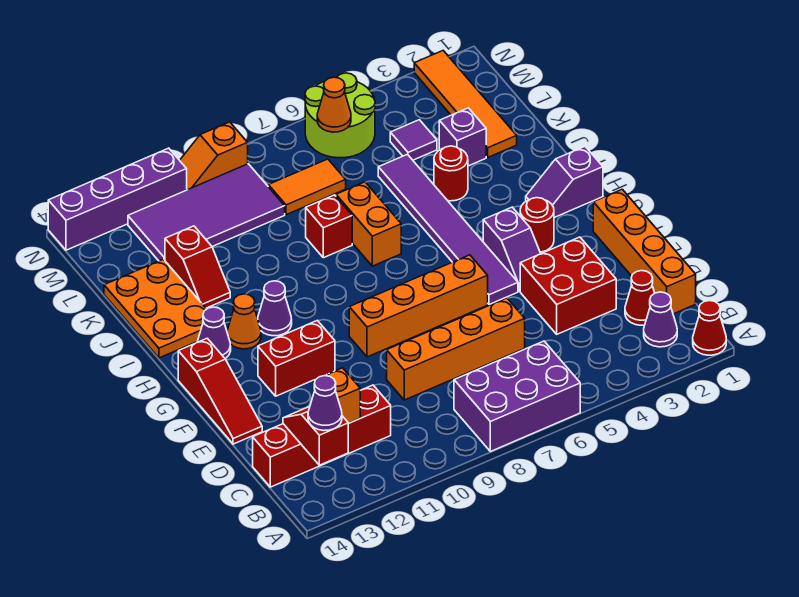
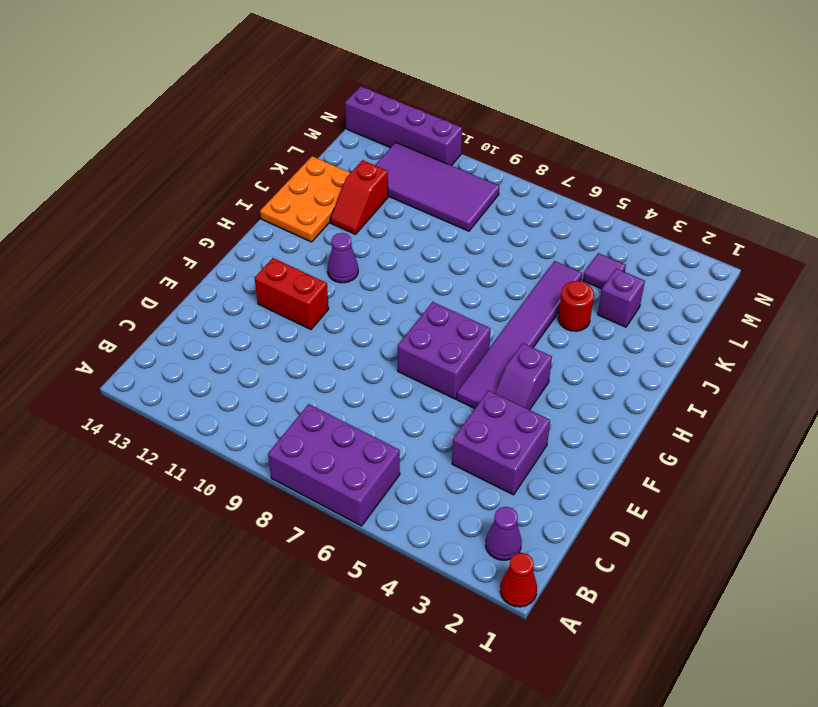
purple brick D3:E4 level 1 -> red brick D3:E4 level 1
purple brick F6:G7 level 1 -> orange brick F6:F9 level 1
none -> orange brick C1:F1 level 1
none -> red cone C2 level 1
none -> red brick C11:C14 level 1
none -> orange brick D6:D9 level 1

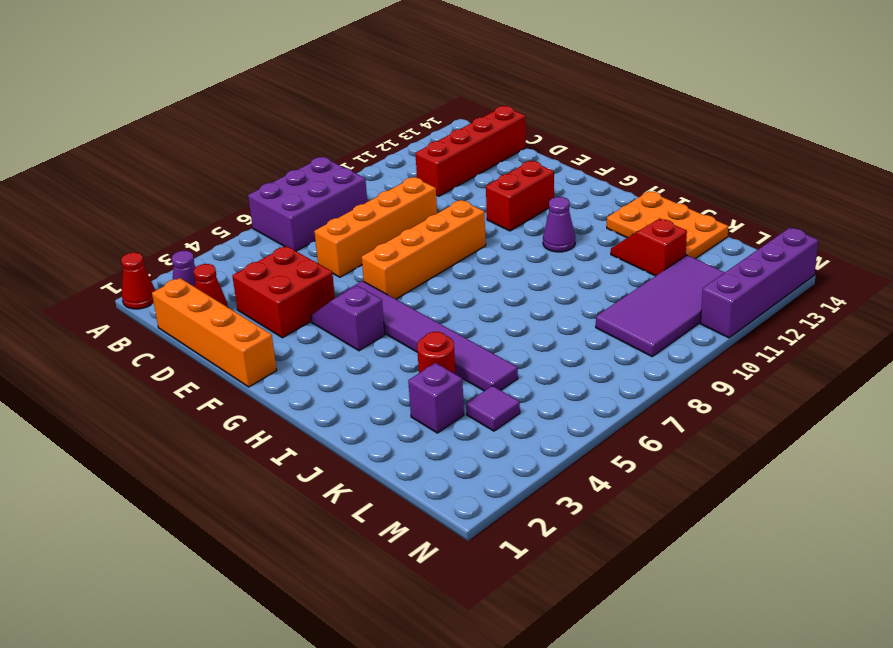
none -> red slope E14:G14 level 1 top G
none -> red round brick G3 level 1
none -> purple slope H1:H2 level 1 top 1
none -> orange cone H12 level 1

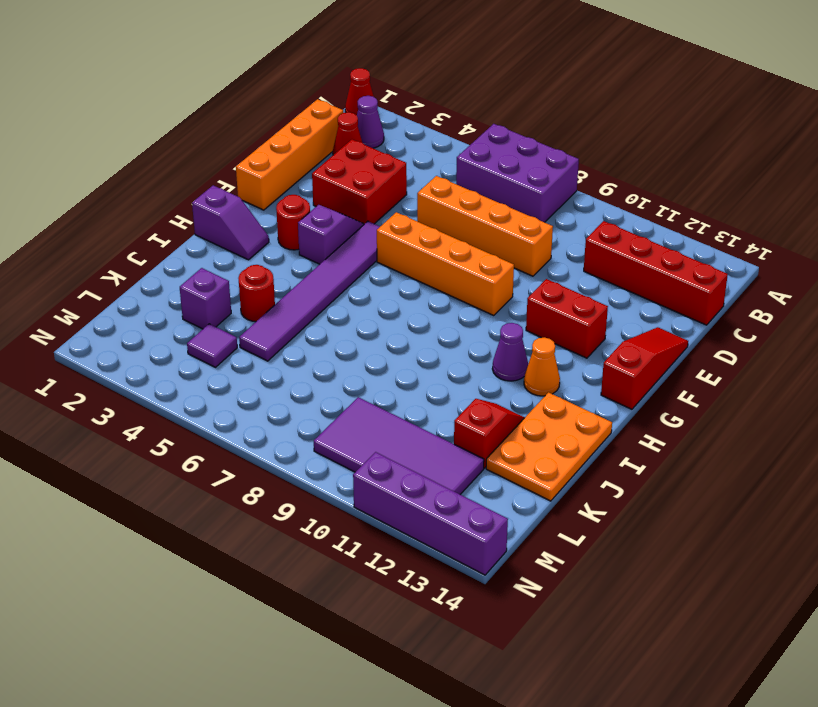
none -> purple cone H13 level 1
none -> orange brick I7:J7 level 1
none -> red brick J8 level 1
none -> orange tile K2:N2 level 1

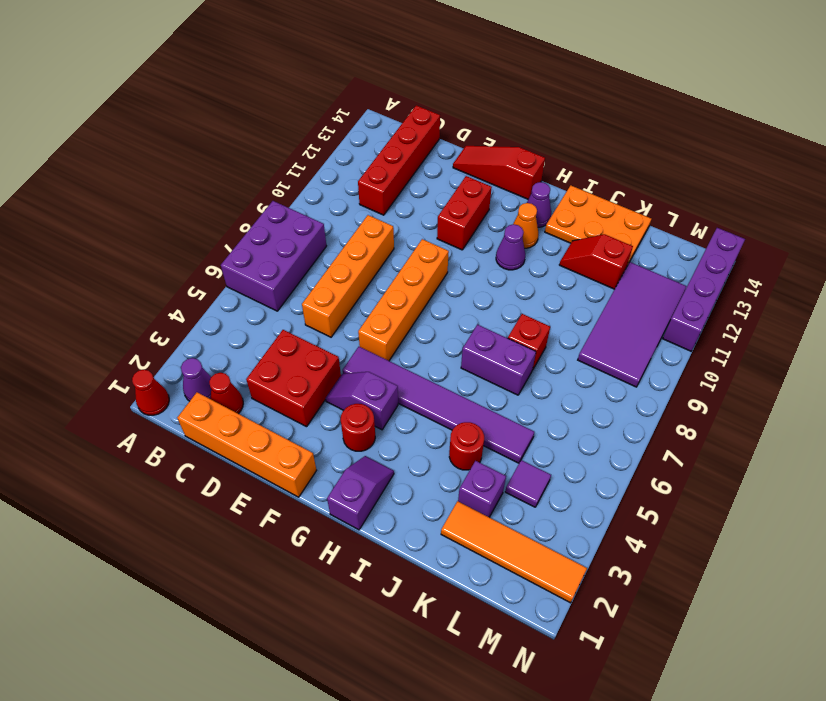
purple brick I7:J7 level 1 -> orange brick I7:J7 level 1
none -> orange tile L7:L8 level 1
none -> lime round brick M5:N6 level 1
none -> orange slope N9:N10 level 1 top 9
none -> red slope B13:C13 level 2 top B

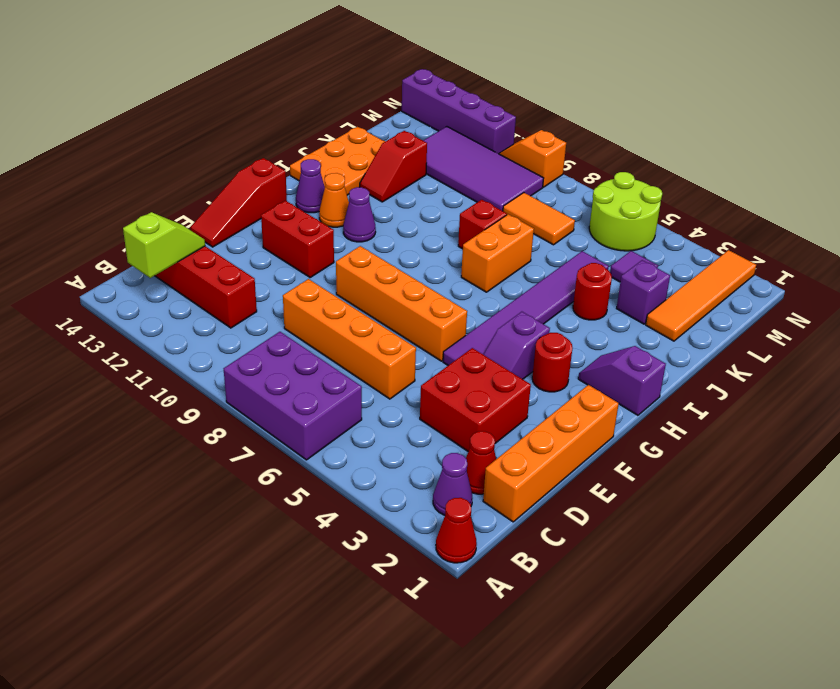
lime slope B13:C13 level 2 top B -> red slope B13:C13 level 2 top B
none -> orange brick C12 level 2
none -> orange cone M6 level 2
none -> purple cone B13 level 3

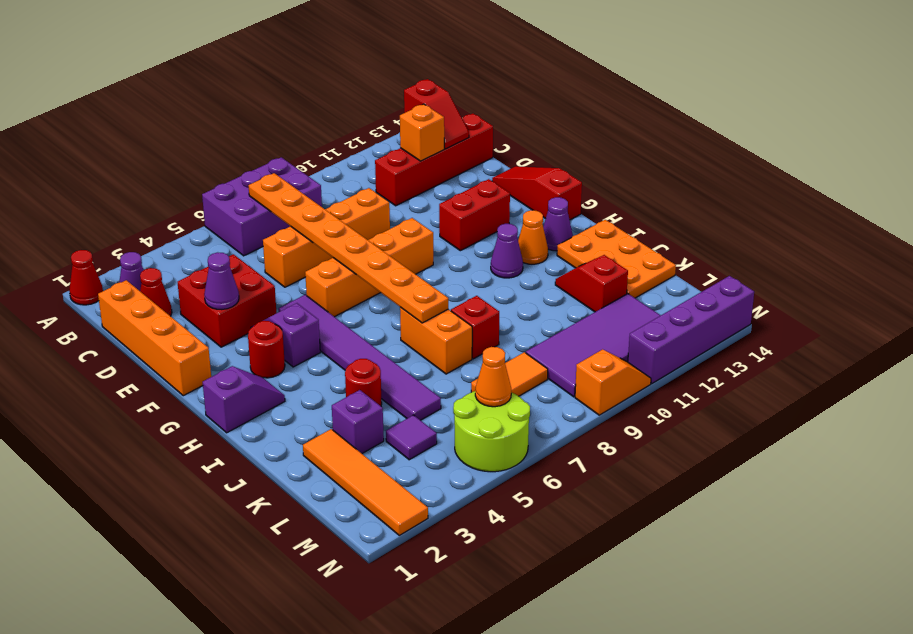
orange plate B7:I7 level 2 -> none
purple cone E3 level 2 -> purple cone B13 level 3

